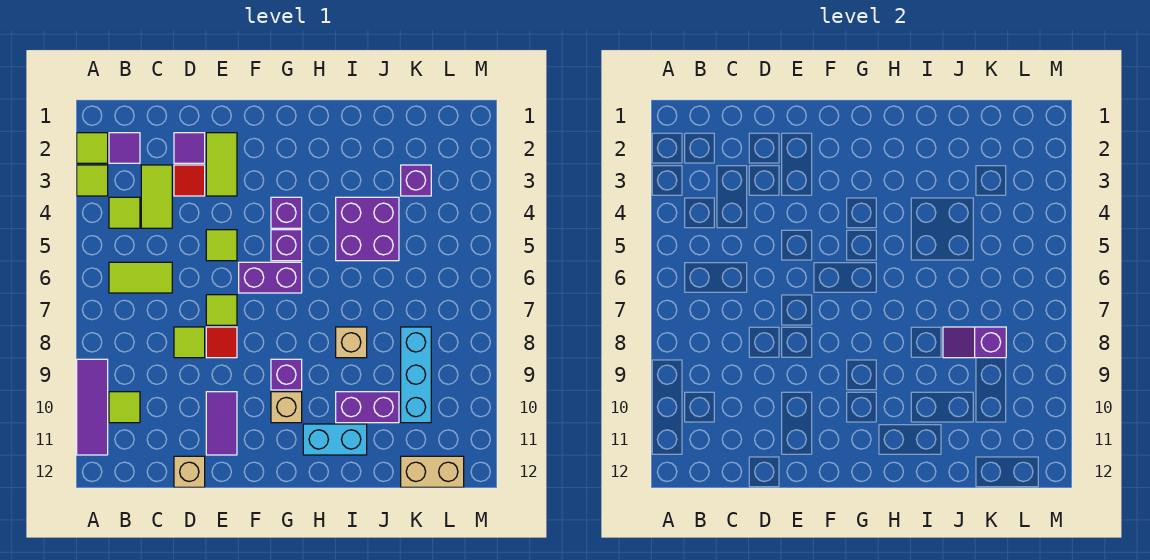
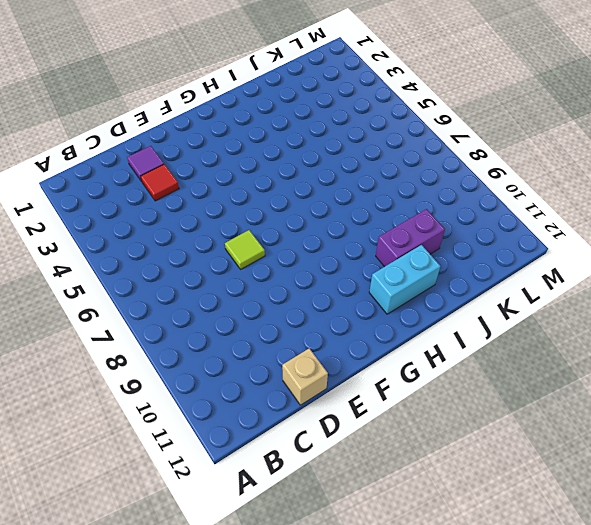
none -> lime tile A2 level 1
none -> lime tile A3 level 1
none -> purple tile A9:A11 level 1
none -> purple tile B2 level 1

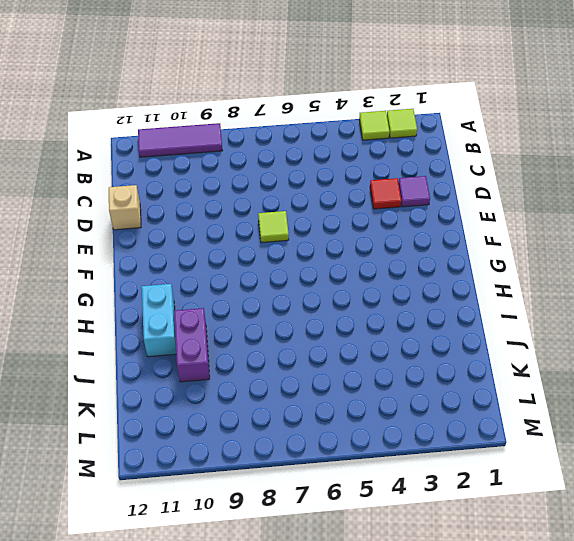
none -> purple tile B2 level 1
none -> lime tile B4 level 1
none -> lime tile B6:C6 level 1
none -> lime tile B10 level 1

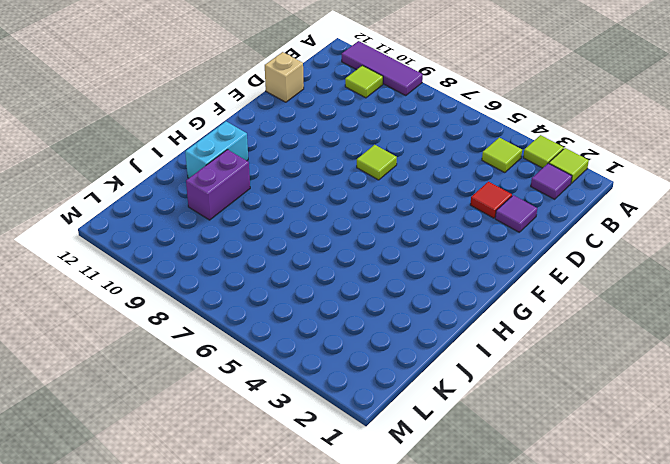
none -> lime tile B6:C6 level 1
none -> lime tile C3:C4 level 1
none -> lime tile D8 level 1
none -> lime tile E2:E3 level 1

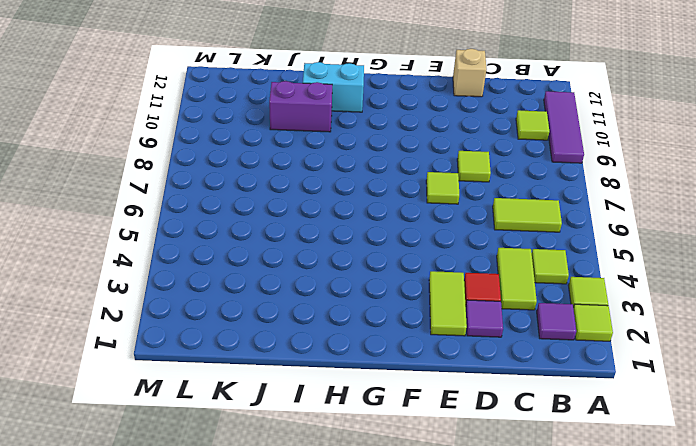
none -> lime tile E5 level 1
none -> red tile E8 level 1
none -> purple tile E10:E11 level 1
none -> purple brick F6:G6 level 1

